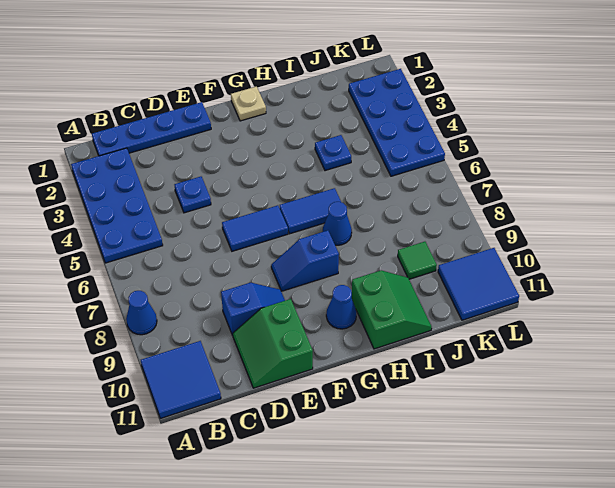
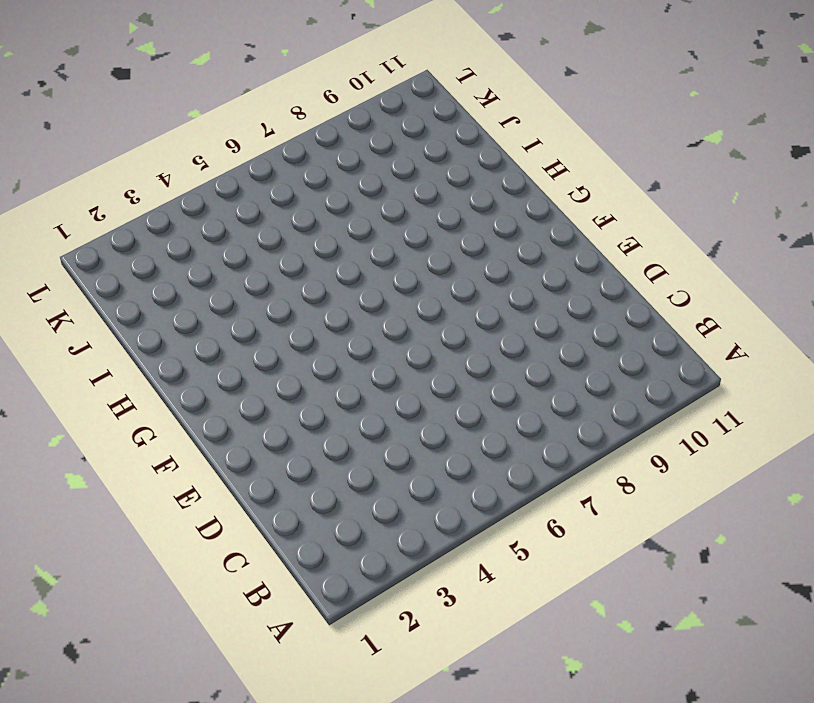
none -> blue plate A2:B5 level 1
none -> blue cone A8 level 1
none -> blue tile A10:B11 level 1

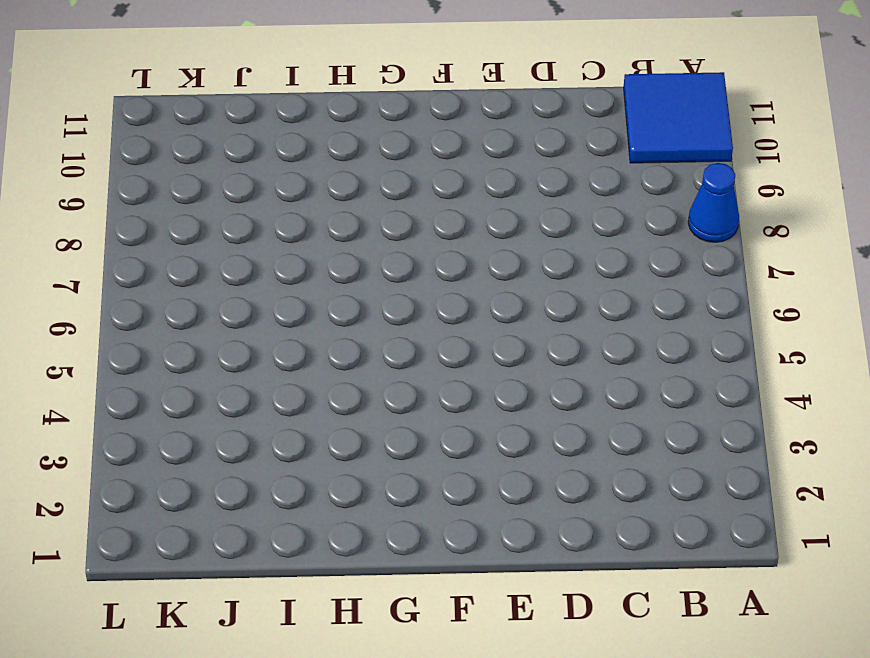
none -> blue plate A2:B5 level 1
none -> blue plate B1:E1 level 1
none -> blue plate D4 level 1

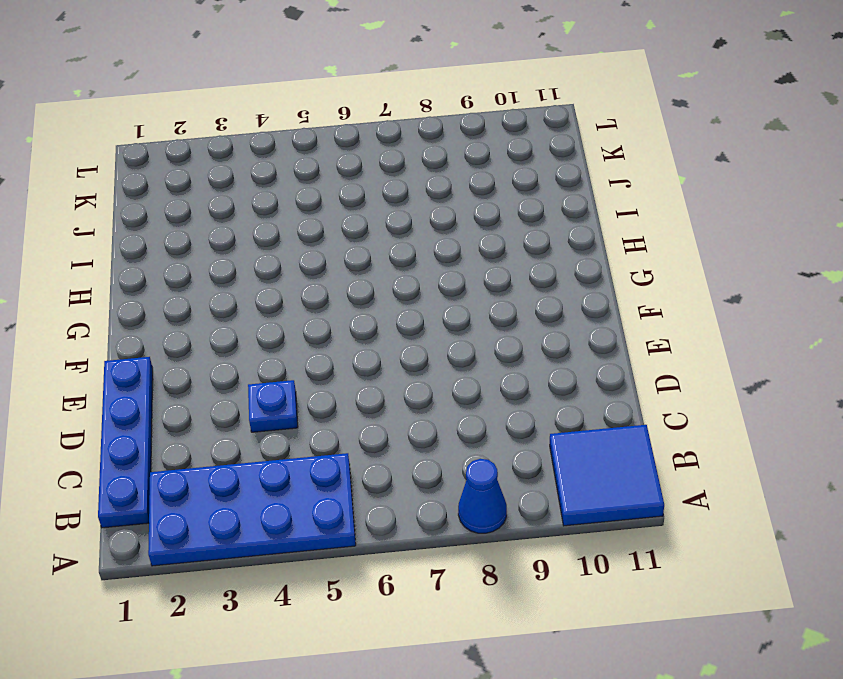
none -> blue slope D9:E9 level 1 top D
none -> green slope D10:E11 level 1 top E
none -> blue tile E6:F6 level 1

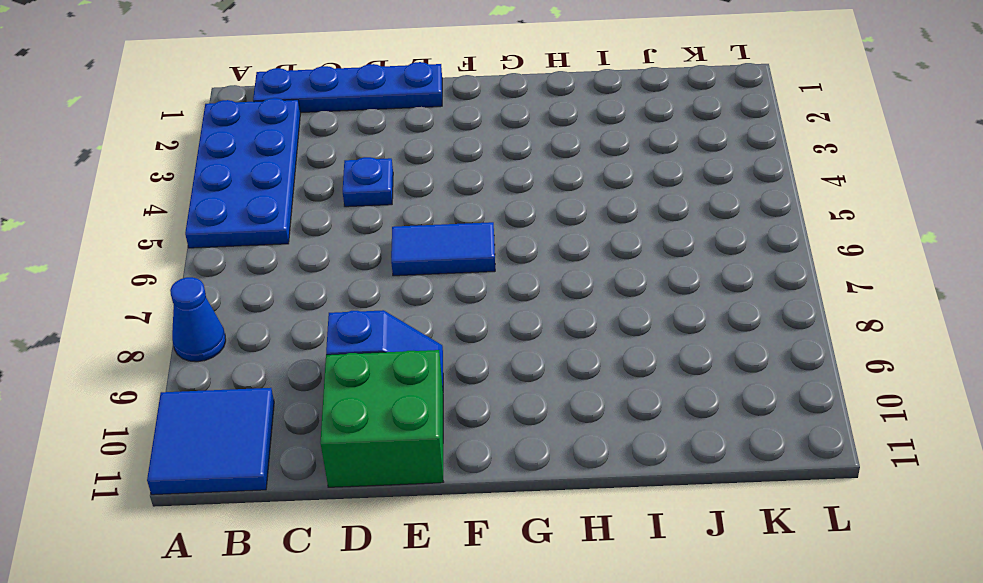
green brick D10:E11 level 1 -> green slope D10:E11 level 1 top E
none -> blue slope F8:G8 level 1 top G
none -> tan plate G1 level 1
none -> blue tile G6:H6 level 1

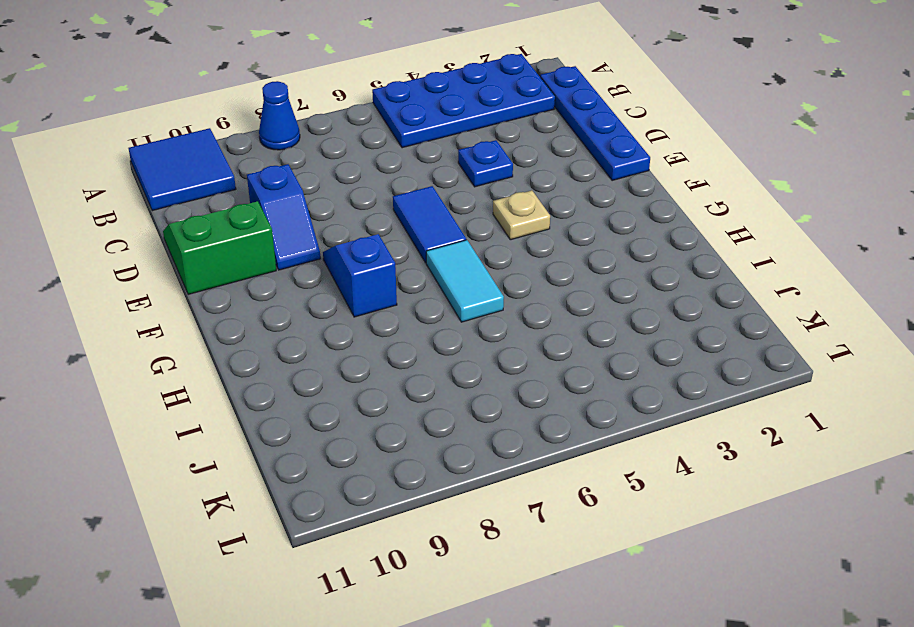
tan plate F4 level 1 -> tan plate G1 level 1
cyan tile G6:H6 level 1 -> blue tile G6:H6 level 1
none -> blue cone G10 level 1
none -> blue cone H7 level 1
none -> green slope H10:I11 level 1 top H

